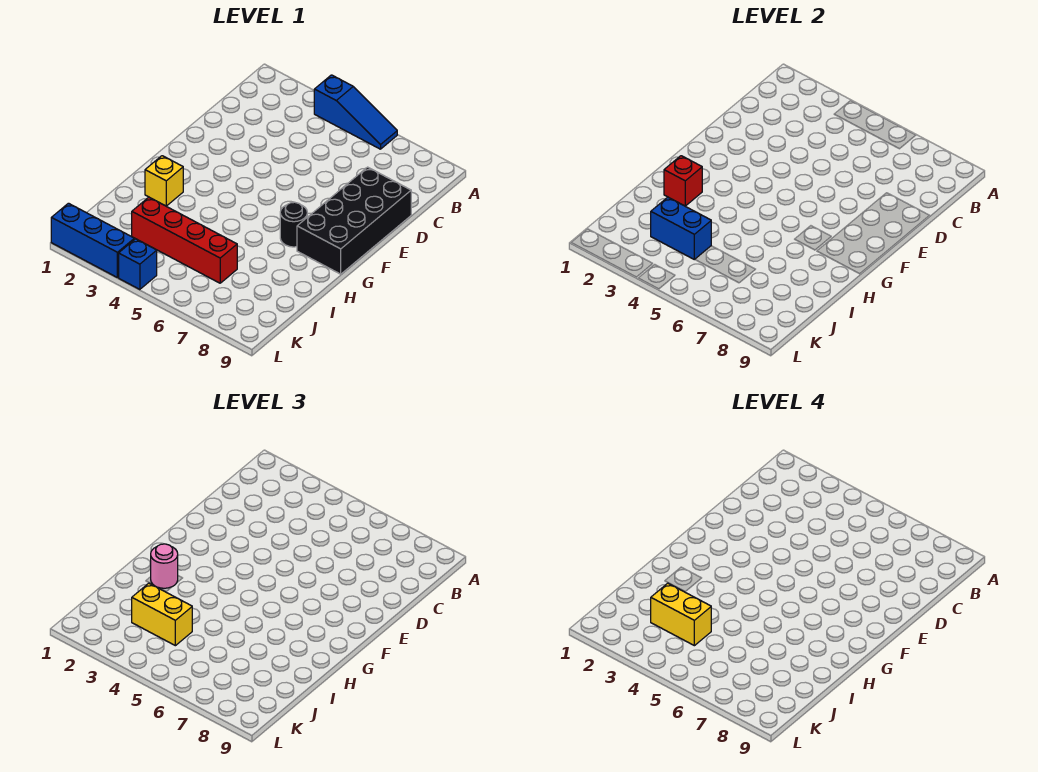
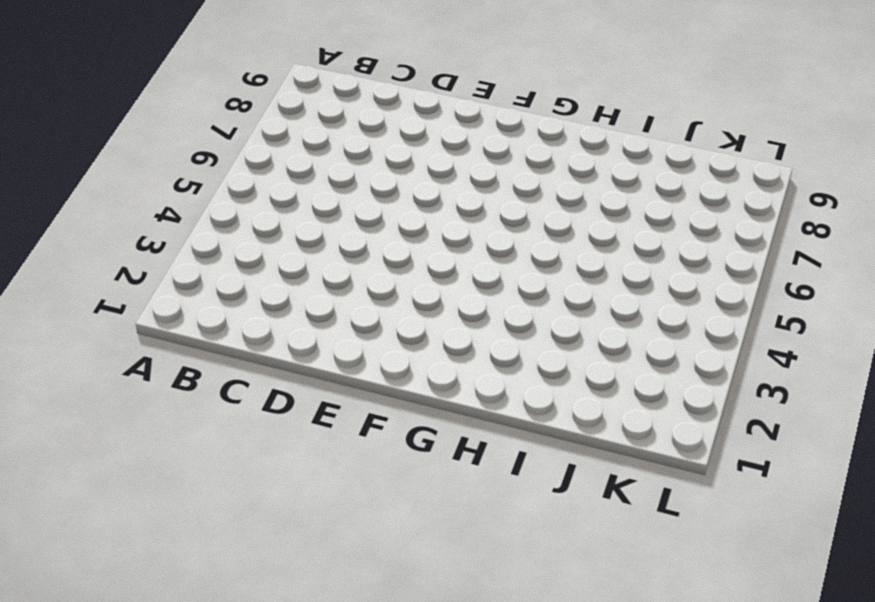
none -> blue slope A4:A6 level 1 top 4
none -> black brick D8:G9 level 1
none -> black round brick G7 level 1

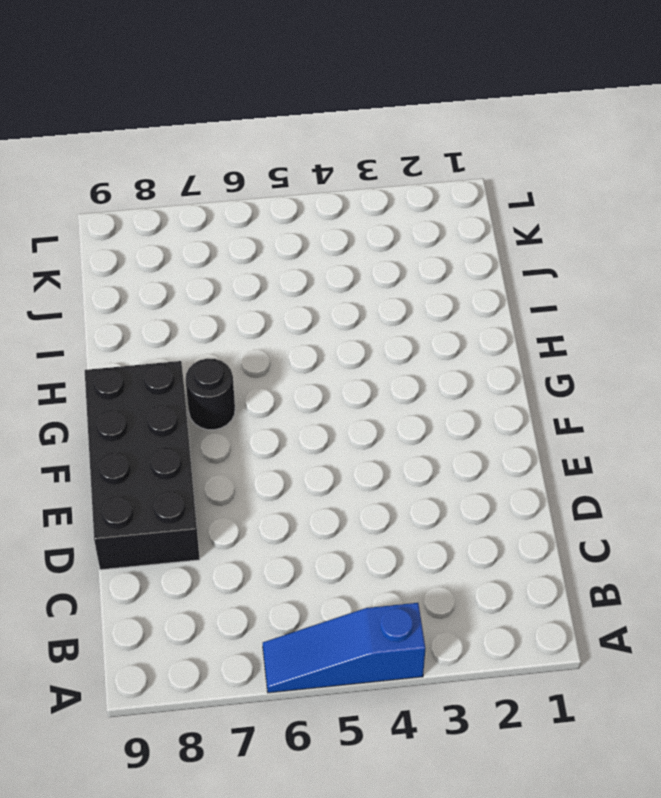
none -> yellow brick H2 level 1
none -> red brick J3:J6 level 1
none -> blue brick L1:L3 level 1

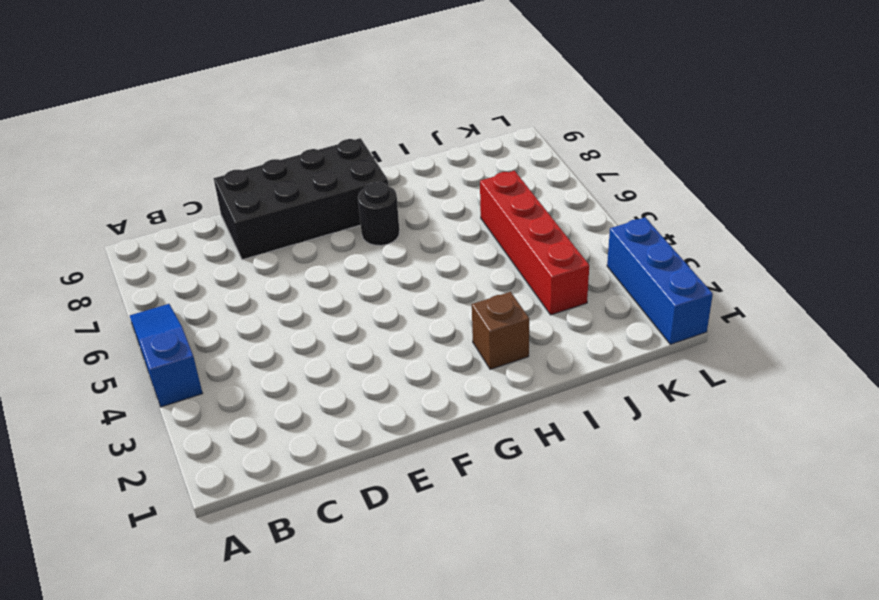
brown brick H2 level 1 -> yellow brick H2 level 1
none -> blue brick L4 level 1
none -> red brick H2 level 2
none -> blue brick J3:J4 level 2

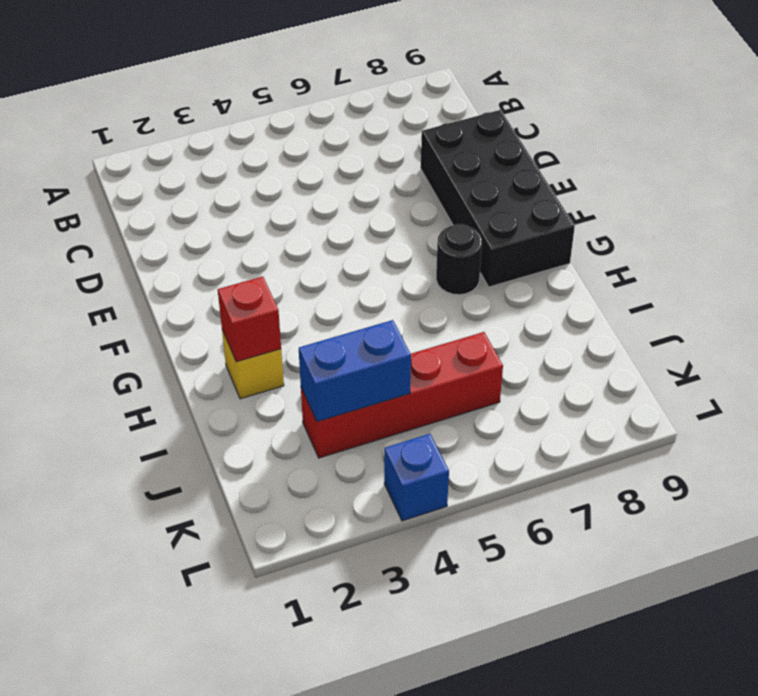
none -> blue slope A4:A6 level 1 top 4
none -> blue brick L1:L3 level 1
none -> pink round brick H2 level 3

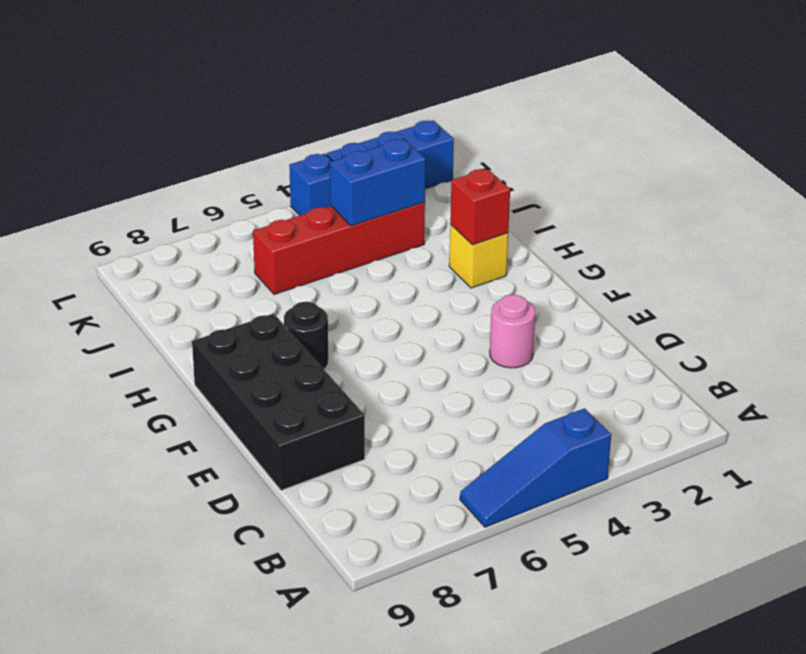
pink round brick E3 level 1 -> pink round brick H2 level 3
none -> yellow brick J3:J4 level 3
none -> yellow brick J3:J4 level 4

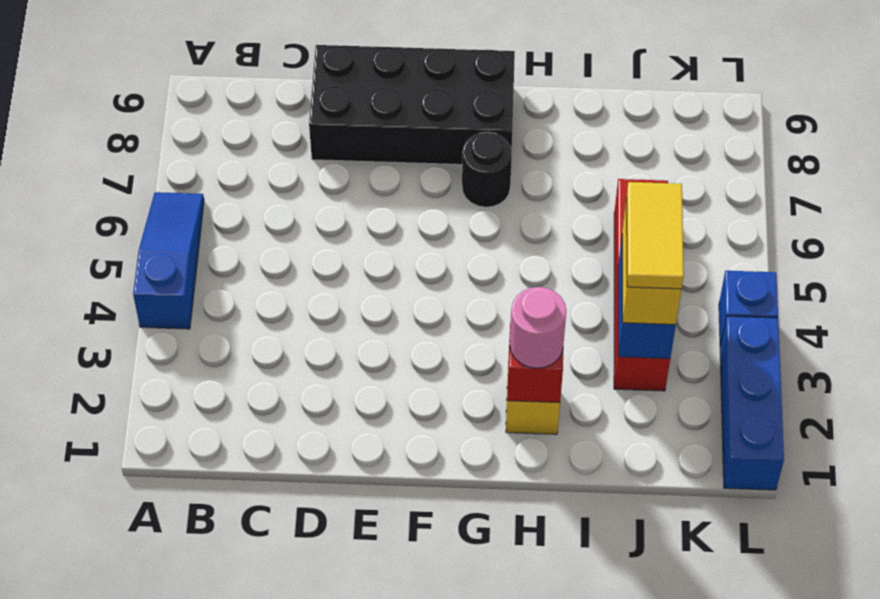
yellow tile J3:J4 level 4 -> yellow brick J3:J4 level 4

